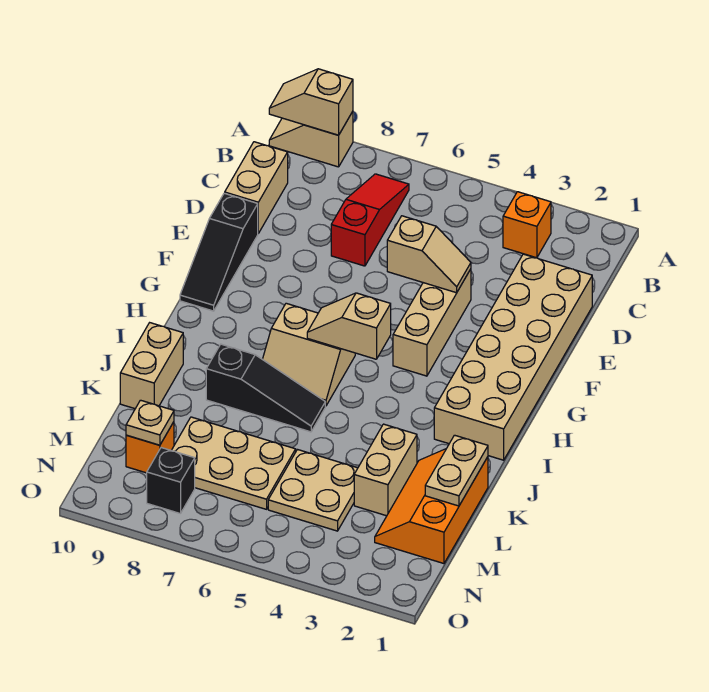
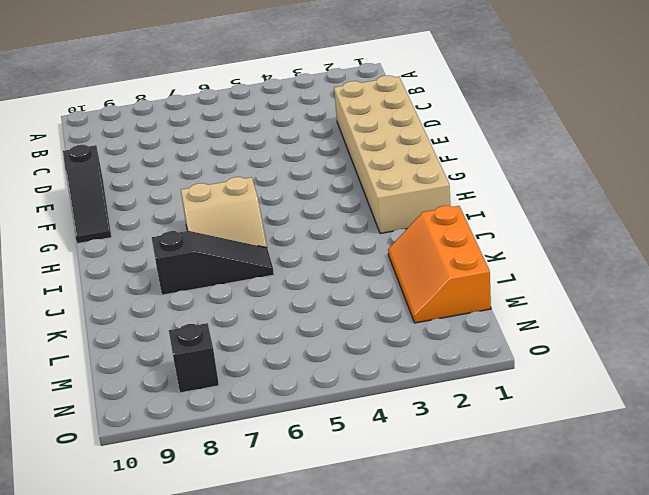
none -> tan slope A9:A10 level 1 top 9
none -> orange brick B3 level 1
none -> red slope B7:D7 level 1 top D

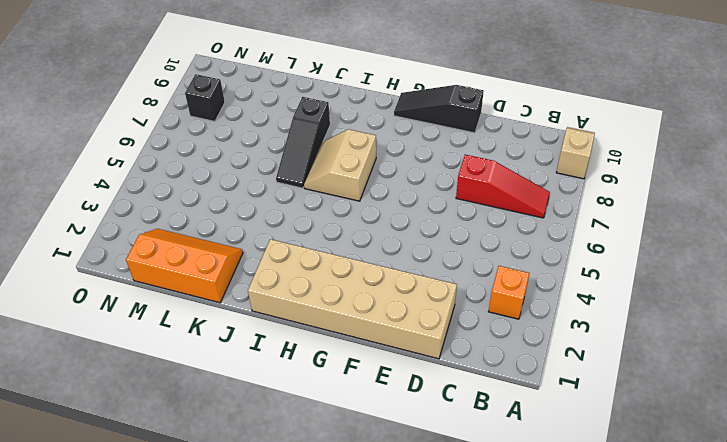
none -> tan brick C10:D10 level 1
none -> tan brick E4:G4 level 1
none -> tan brick J10:K10 level 1

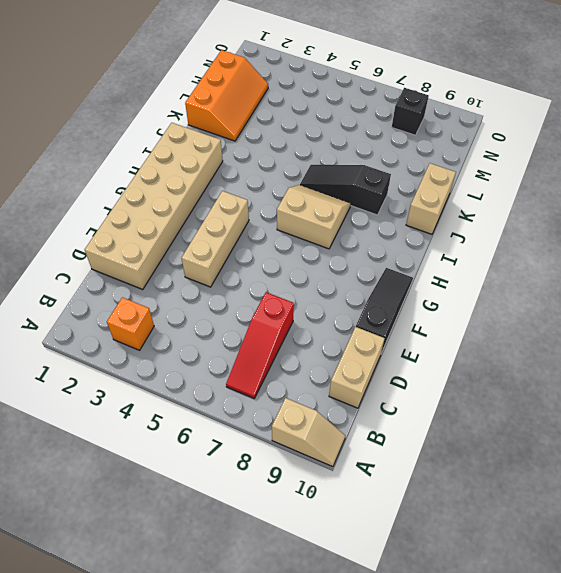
none -> tan brick K3:L3 level 1
none -> tan plate L4:M5 level 1
none -> tan plate L6:M8 level 1

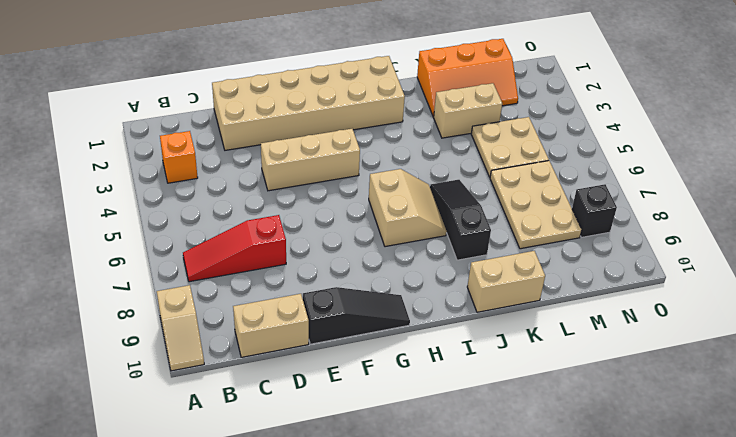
none -> orange brick M9 level 1
none -> tan slope A9:A10 level 2 top 9
none -> tan slope E4:E5 level 2 top 5

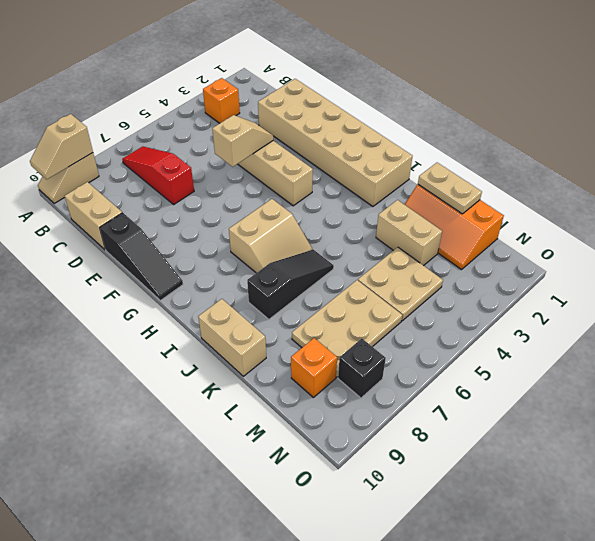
none -> tan slope H5:H6 level 2 top 5
none -> tan plate M9 level 2

